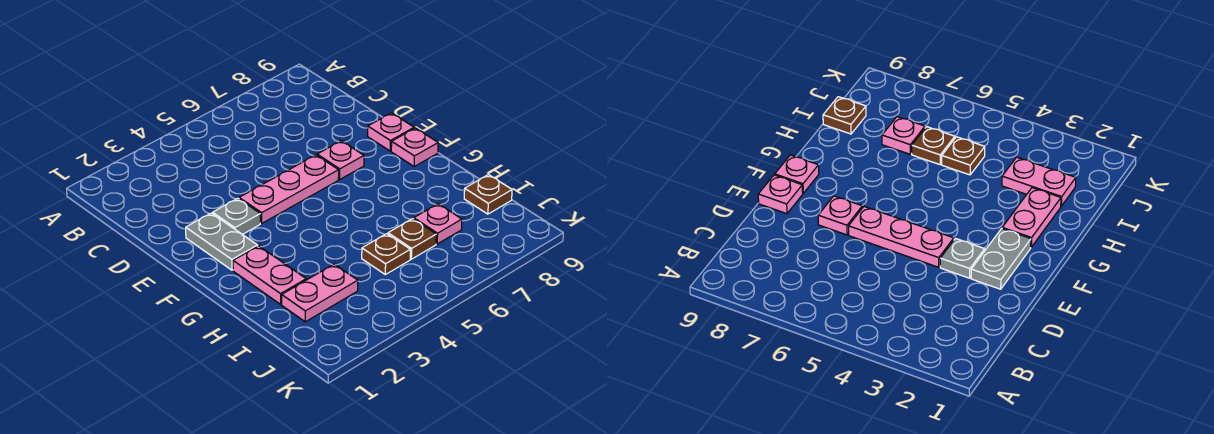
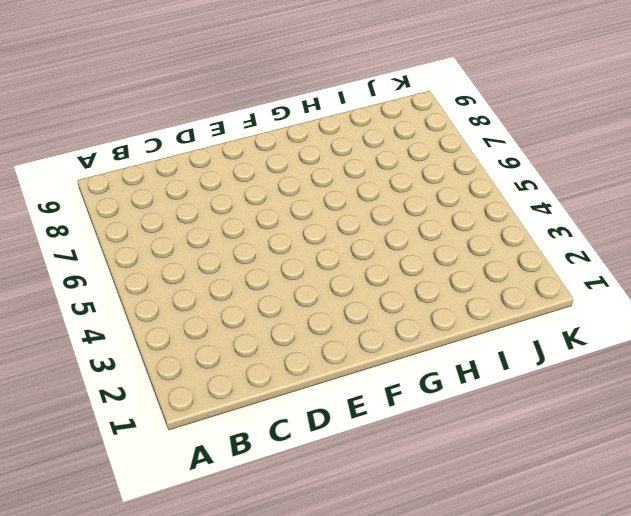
none -> grey plate E2:F2 level 1
none -> grey plate E3 level 1
none -> pink plate E4:E6 level 1

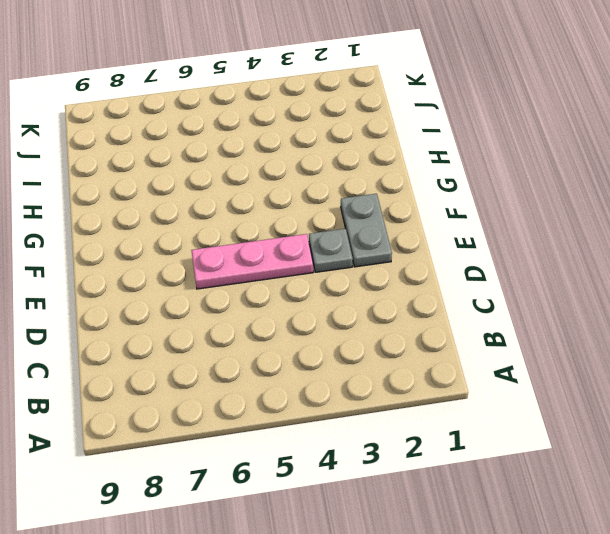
none -> pink plate E7 level 1
none -> pink plate E9 level 1
none -> pink plate F9 level 1

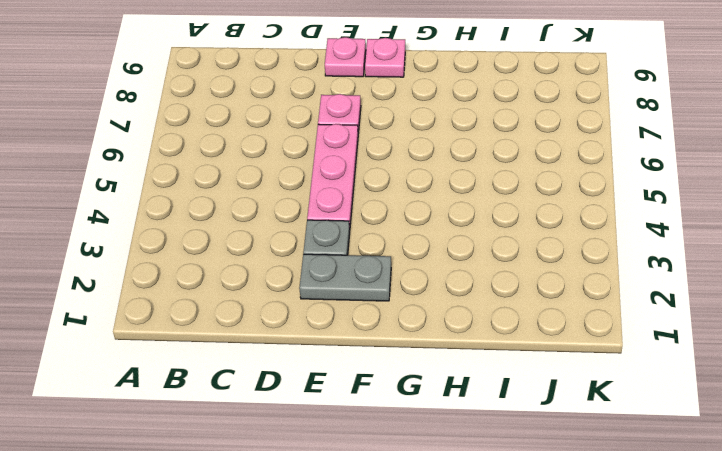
none -> pink plate G2:H2 level 1
none -> pink plate I2:I3 level 1
none -> brown plate I5 level 1

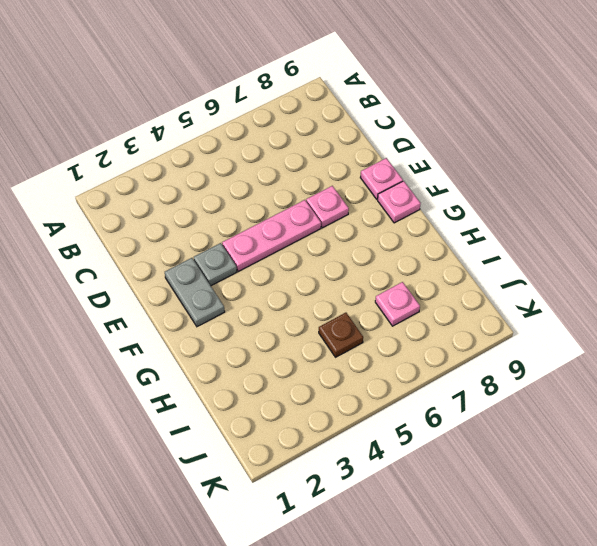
none -> pink plate G2:H2 level 1
none -> pink plate I2:I3 level 1
none -> brown plate I6 level 1

